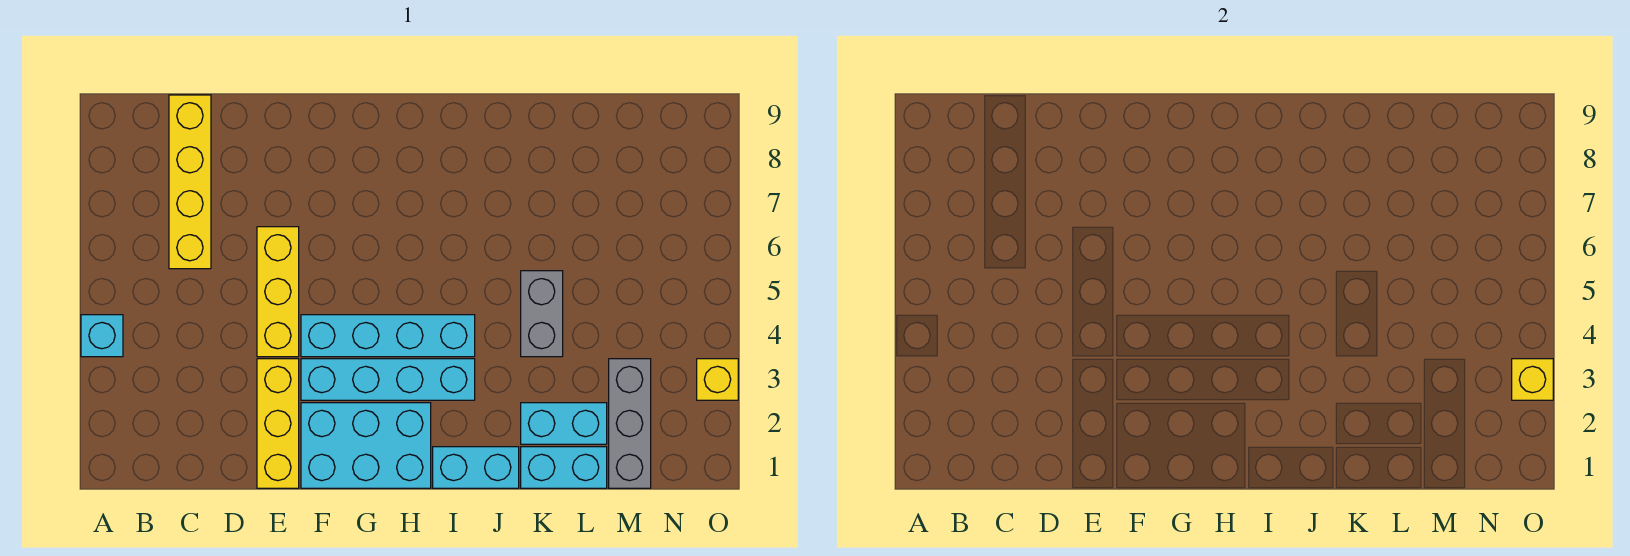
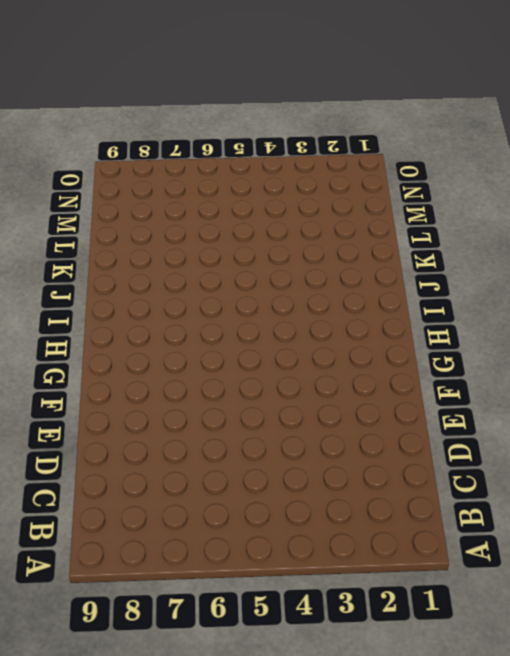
none -> cyan brick A4 level 1
none -> yellow brick C6:C9 level 1
none -> yellow brick E1:E3 level 1

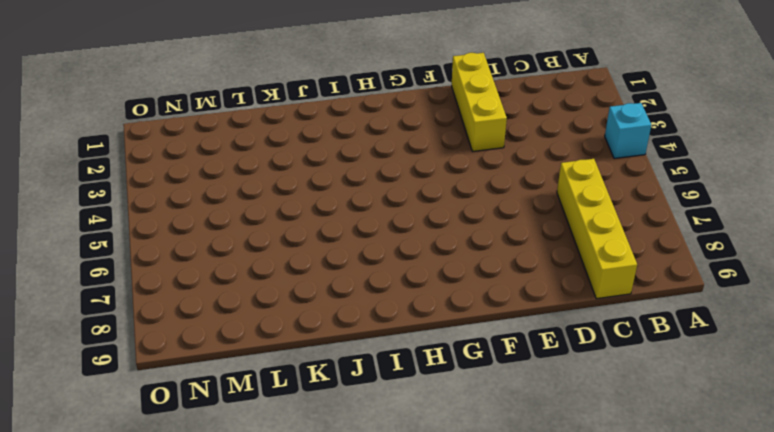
none -> yellow brick E4:E6 level 1
none -> cyan brick F1:H2 level 1
none -> cyan brick F3:I3 level 1

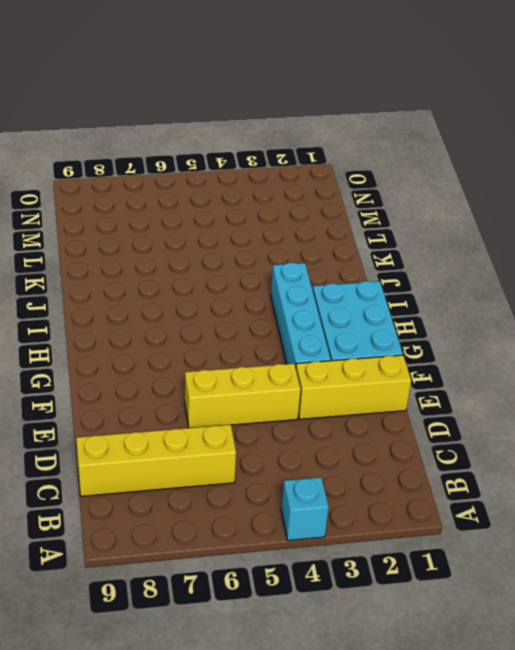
none -> cyan brick F4:I4 level 1
none -> cyan brick I1:J1 level 1
none -> cyan brick K1:L1 level 1

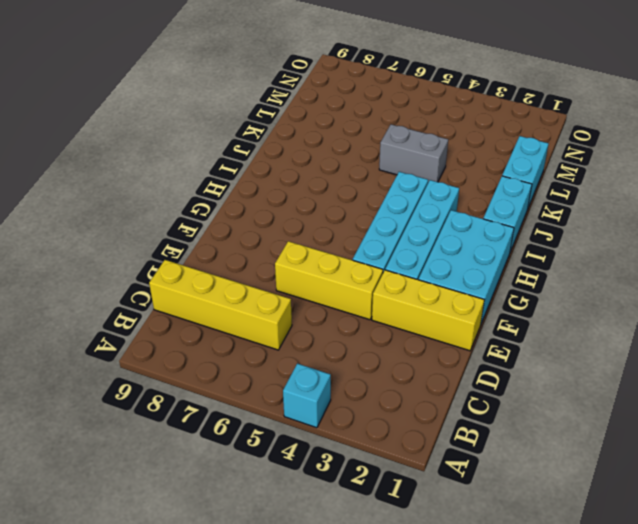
none -> cyan brick K2:L2 level 1
none -> grey brick M1:M3 level 1
none -> yellow brick O3 level 1

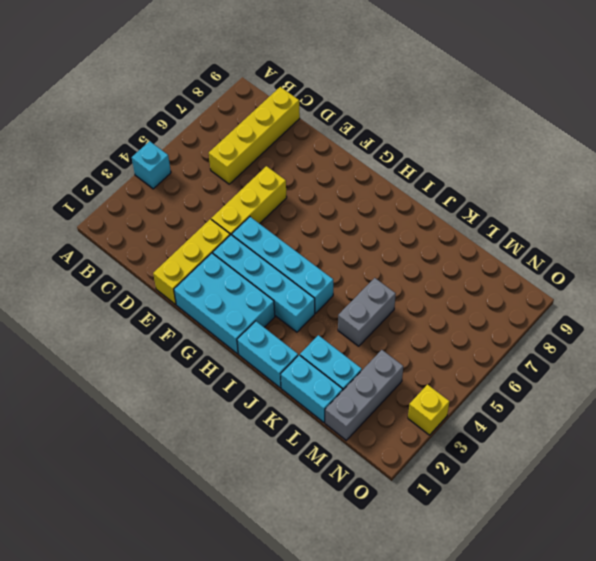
none -> yellow brick O3 level 2

